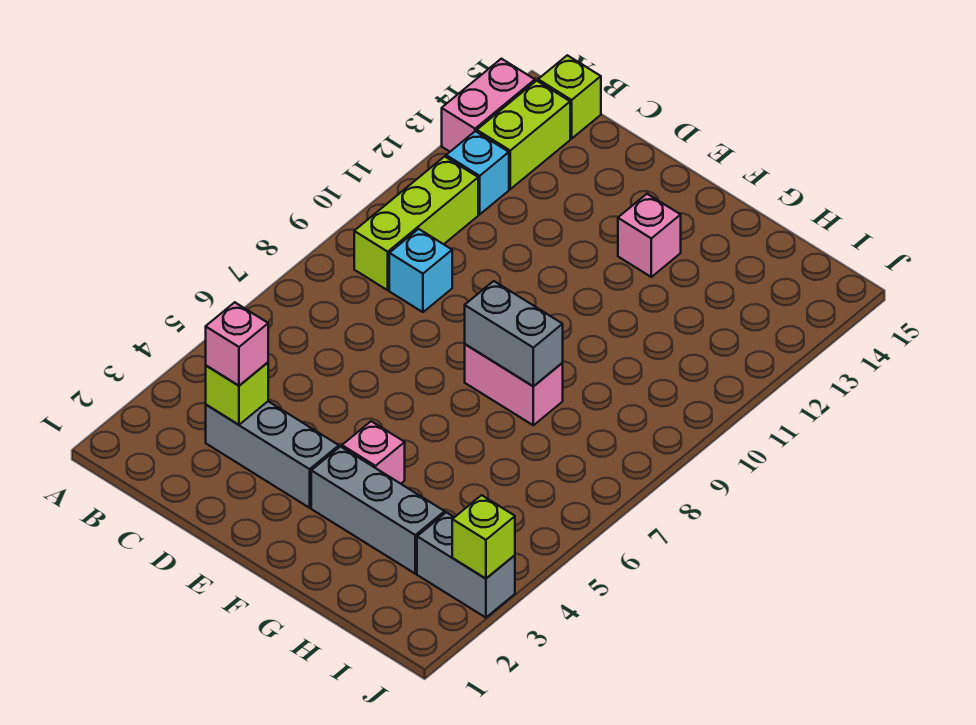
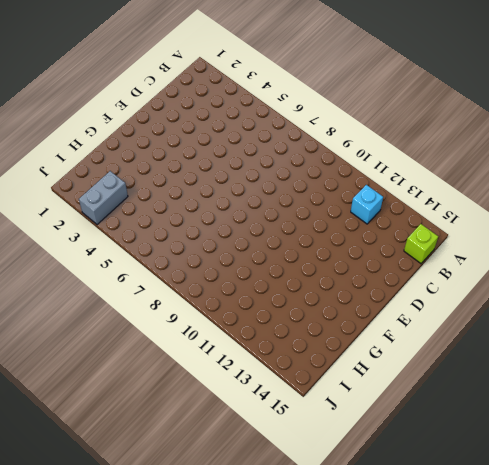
none -> pink brick A13:A14 level 1
none -> lime brick B9:B11 level 1
none -> lime brick B13:B14 level 1

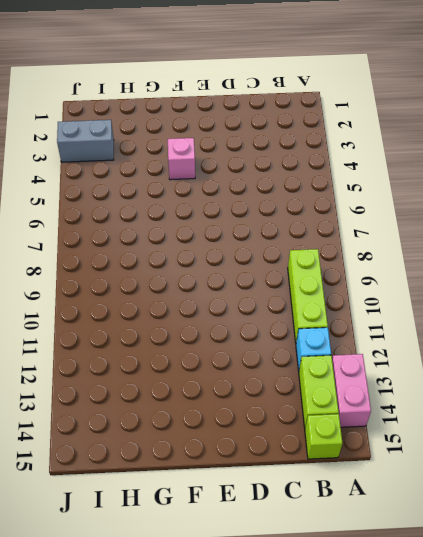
none -> grey brick C3:E3 level 1
none -> cyan brick C9 level 1
none -> grey brick F3:H3 level 1

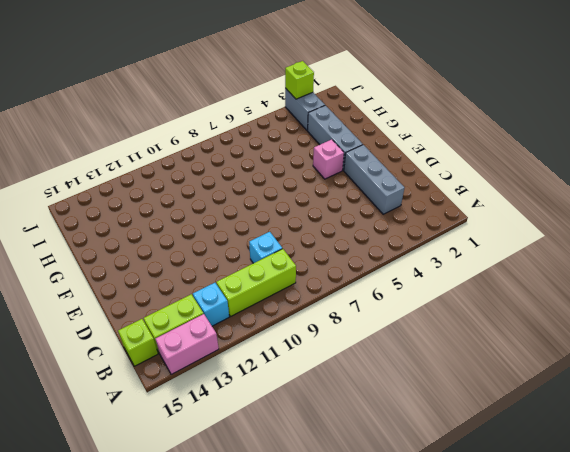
none -> pink brick F8:G8 level 1
none -> pink brick F13 level 1
none -> lime brick C3 level 2

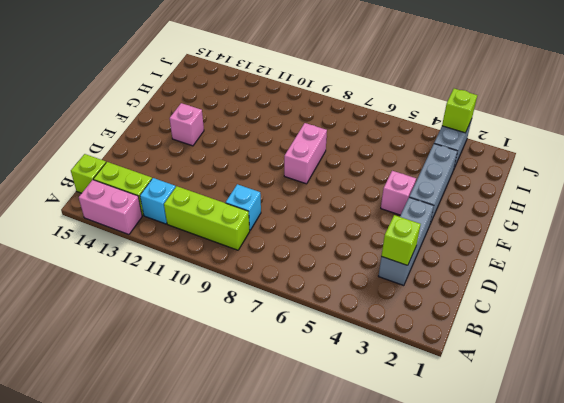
none -> grey brick F8:G8 level 2
none -> pink brick C3 level 3

